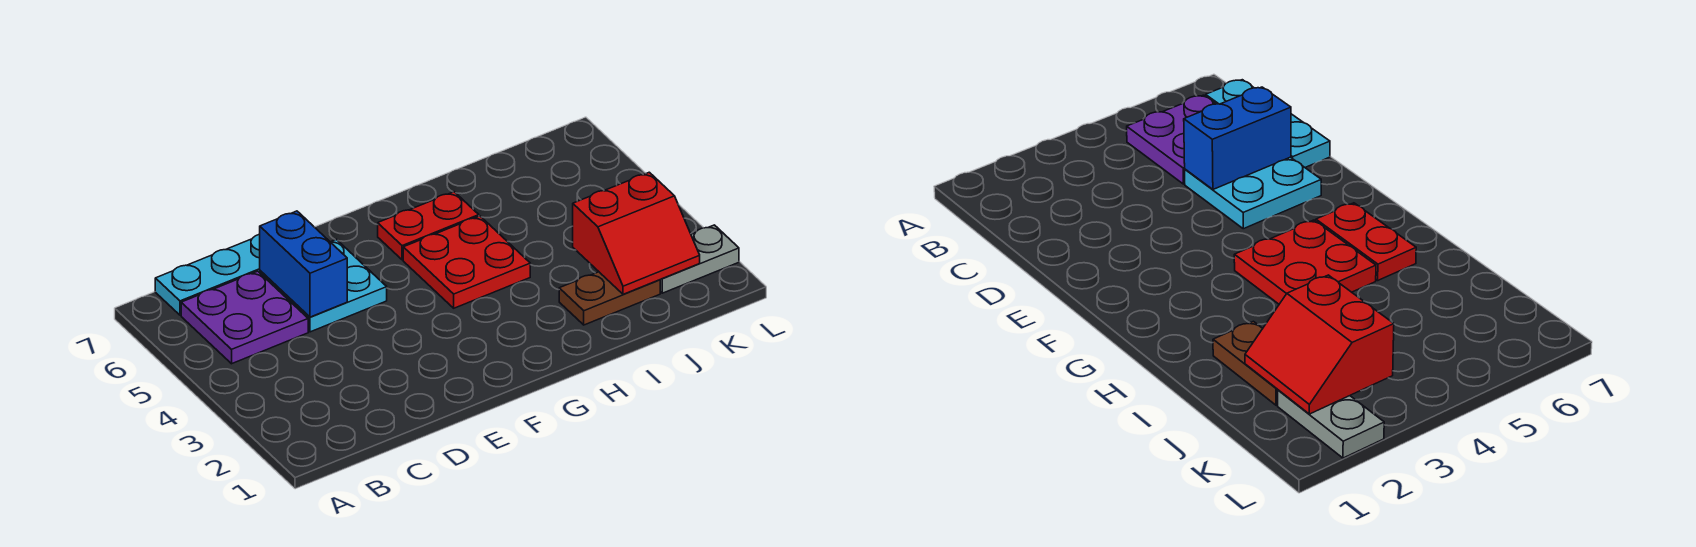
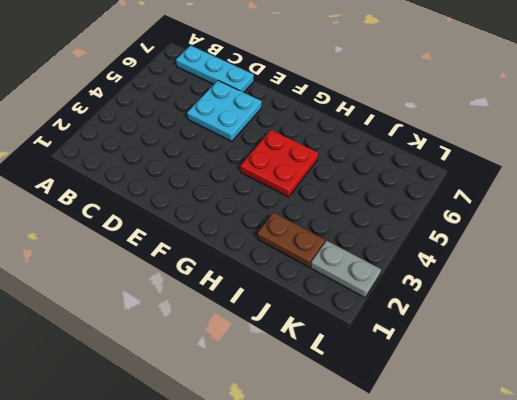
none -> purple plate B5:C6 level 1
none -> red plate G6:H6 level 1

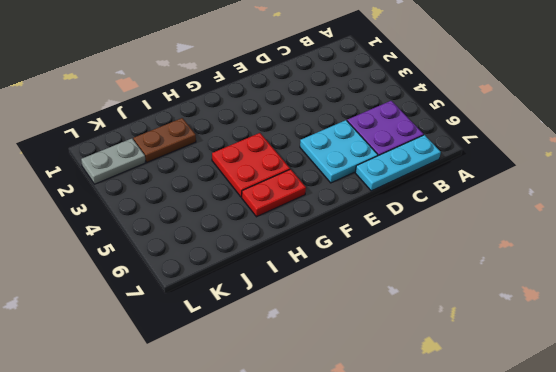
none -> blue brick D5:D6 level 2
none -> red slope J2:K3 level 2 top 3

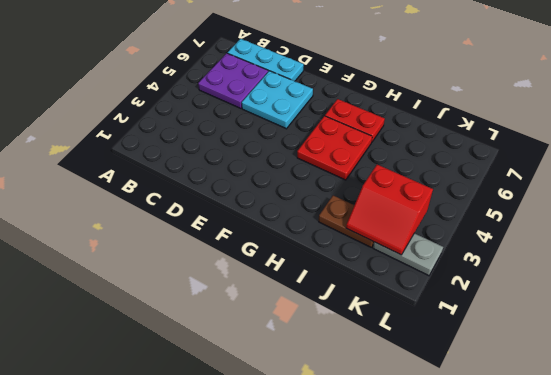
none -> blue brick D5:D6 level 2

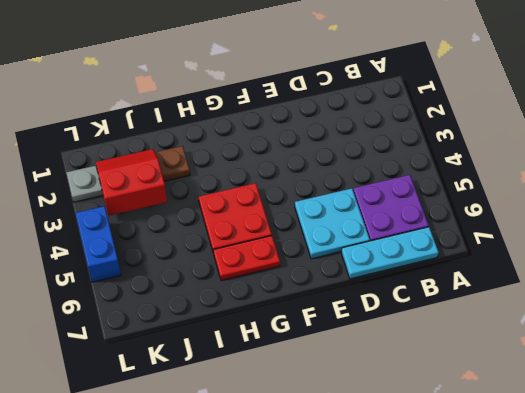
blue brick L4:L5 level 1 -> blue brick D5:D6 level 2

